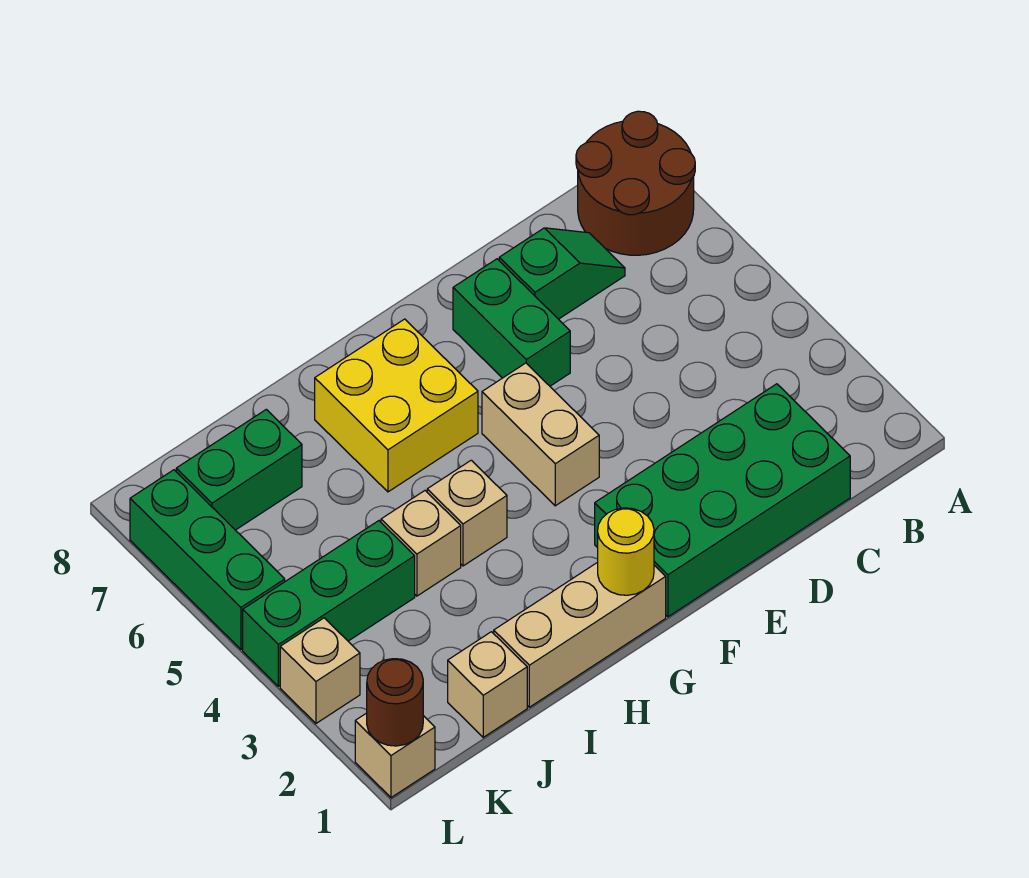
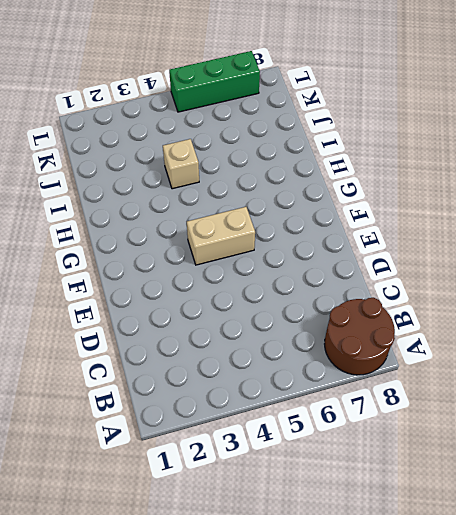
none -> green brick C1:F2 level 1
none -> green slope C7:D7 level 1 top D
none -> green brick E6:E7 level 1

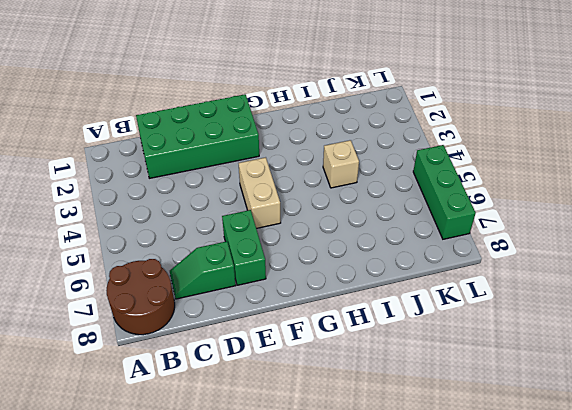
none -> tan brick G1:I1 level 1
none -> yellow brick G6:H7 level 1
none -> tan brick H4 level 1

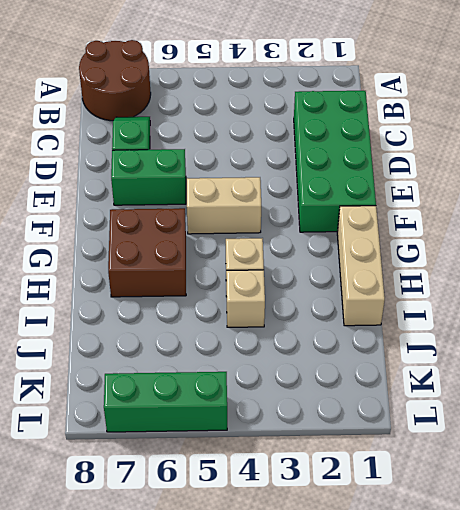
brown brick G6:H7 level 1 -> yellow brick G6:H7 level 1
none -> tan brick J1 level 1
none -> green brick J4:L4 level 1
none -> green brick J7:K7 level 1

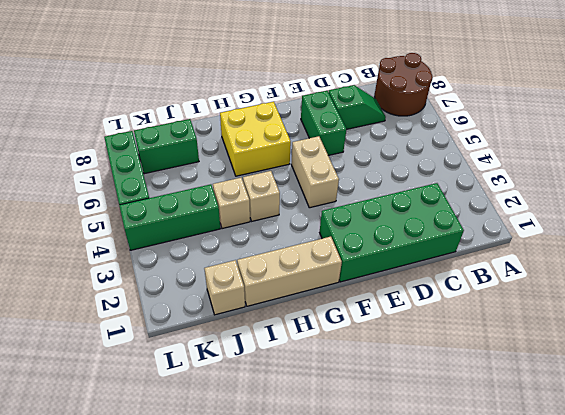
none -> tan brick L1 level 1
none -> tan brick L3 level 1
none -> yellow round brick G1 level 2

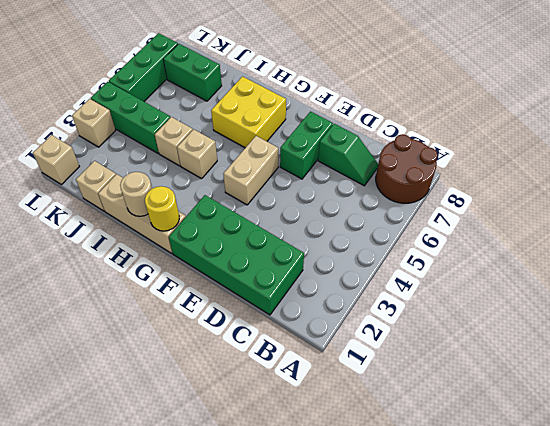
tan round brick H1 level 2 -> none
none -> brown round brick L1 level 2

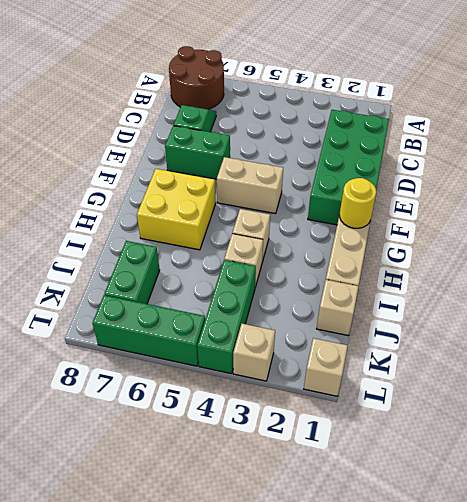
none -> brown round brick L1 level 2

